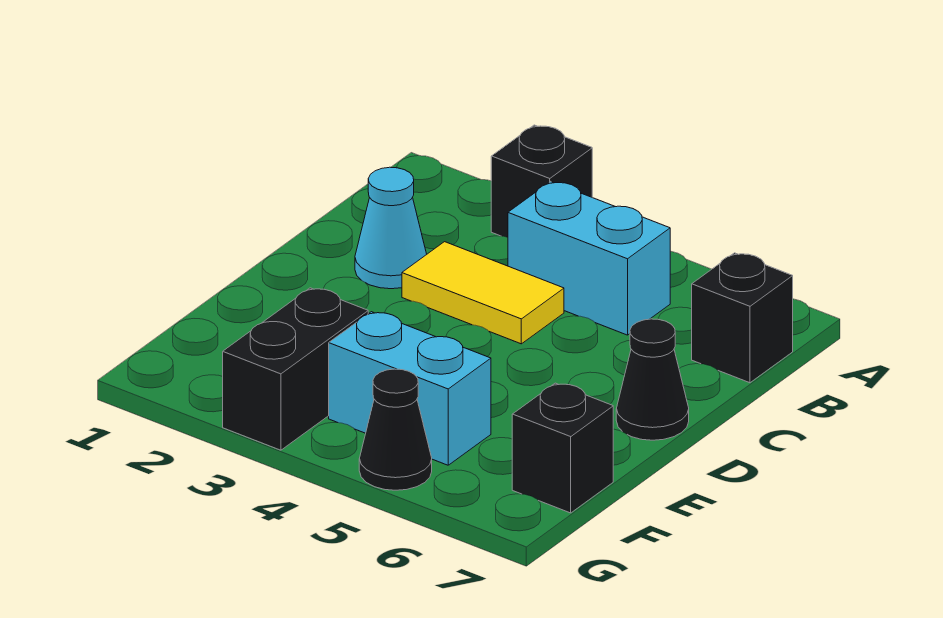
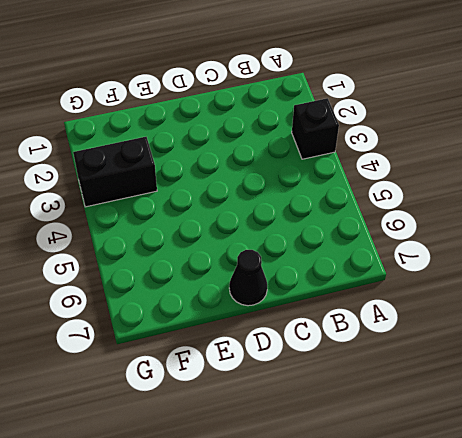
none -> cyan brick B4:B5 level 1
none -> black brick B7 level 1

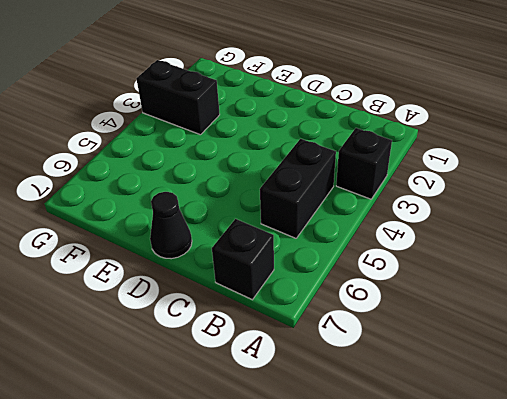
black brick B4:B5 level 1 -> cyan brick B4:B5 level 1
none -> cyan cone C2 level 1
none -> yellow tile C3:C4 level 1

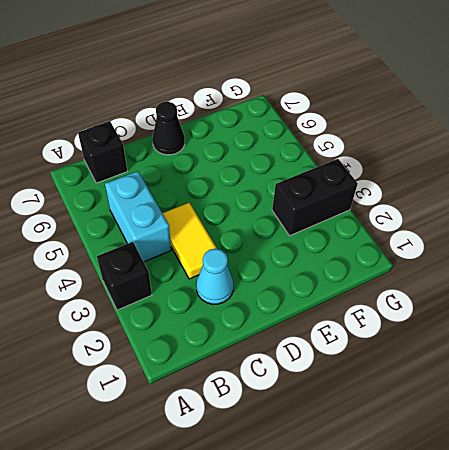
none -> cyan brick F4:F5 level 1
none -> black brick F7 level 1

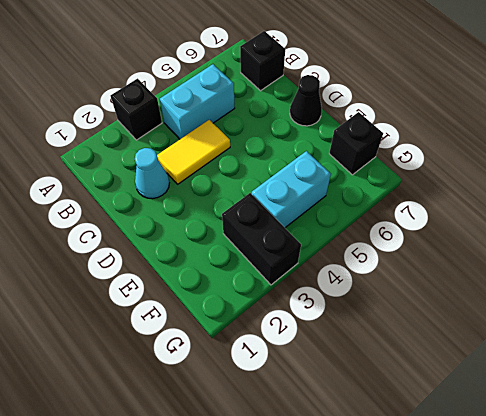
none -> black cone G5 level 1

